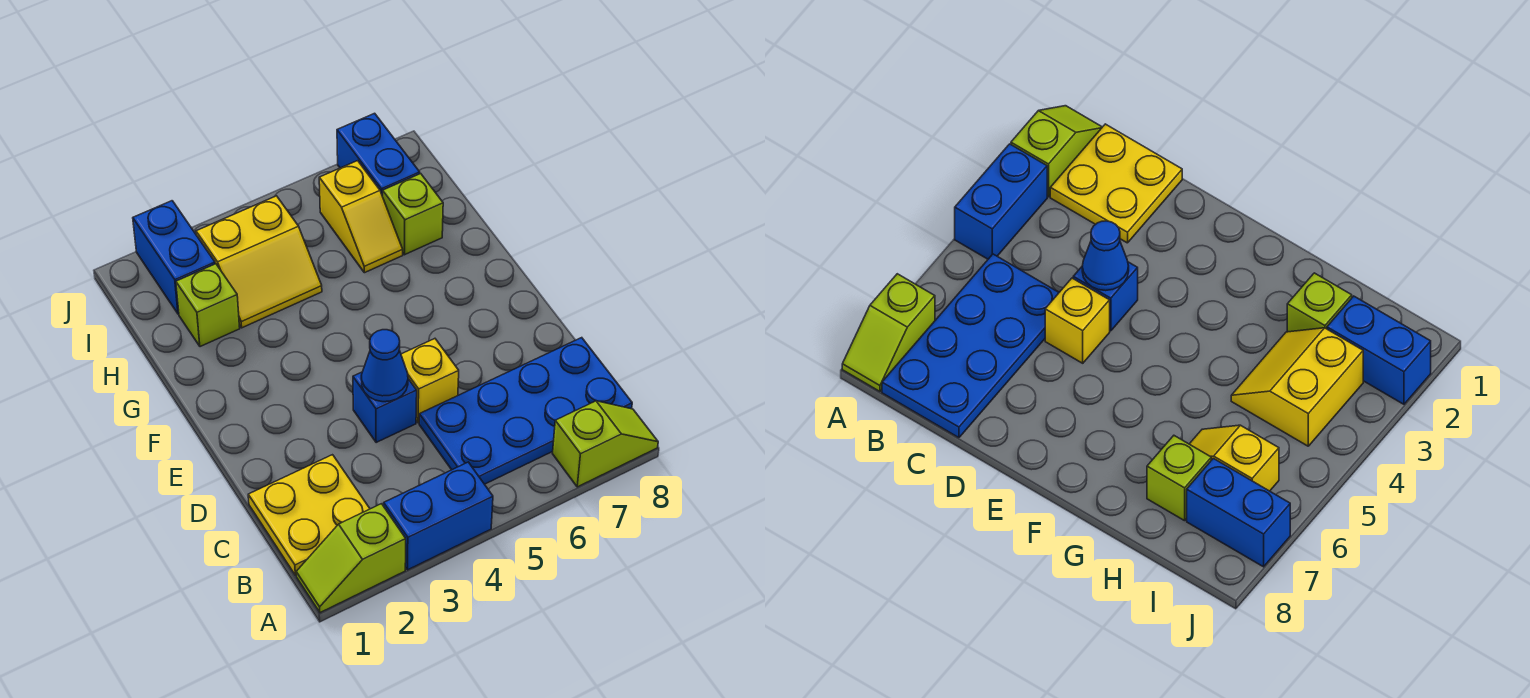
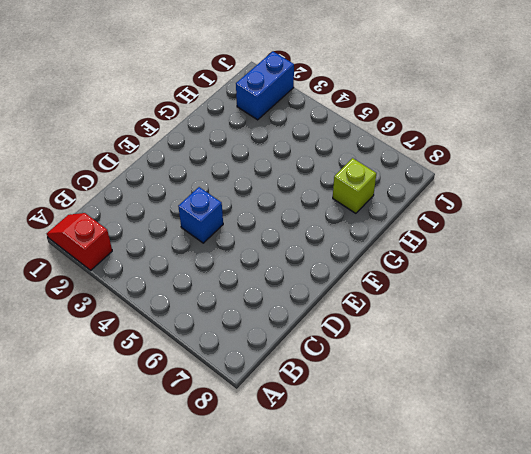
red slope A1:A2 level 1 top 2 -> lime slope A1:A2 level 1 top 2
none -> blue brick A3:A4 level 1
none -> lime slope A7:A8 level 1 top 7
none -> yellow plate B1:C2 level 1

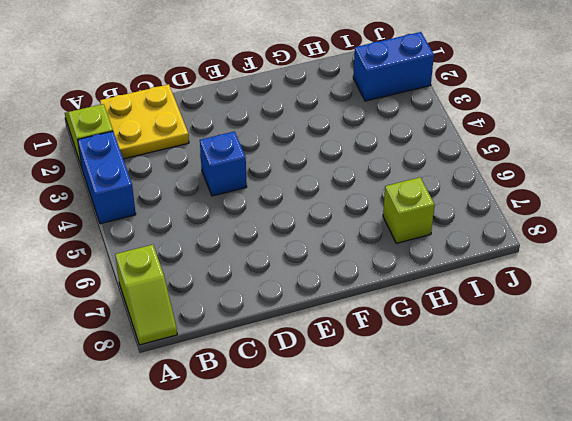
none -> blue plate B5:C8 level 1
none -> yellow brick D5 level 1
none -> lime brick H2 level 1

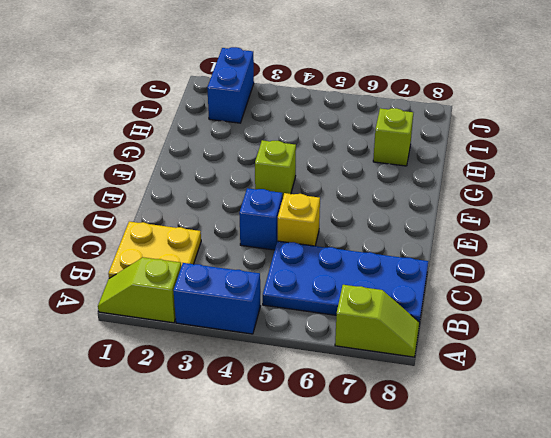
lime brick F4 level 1 -> lime brick H2 level 1
none -> yellow slope H3:I4 level 1 top I
none -> yellow slope H6:I6 level 1 top I
none -> blue brick I7:J7 level 1

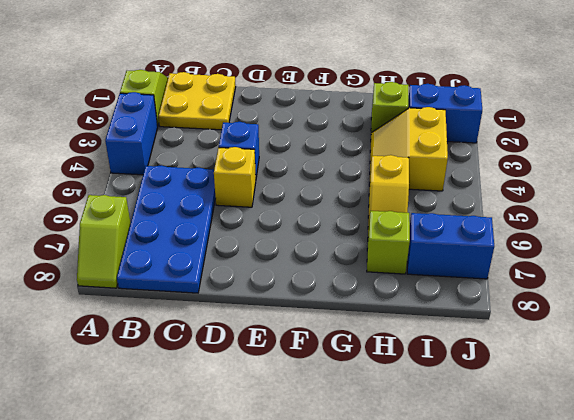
yellow slope H5:H6 level 1 top 5 -> yellow slope H6:I6 level 1 top I
none -> blue cone D4 level 2

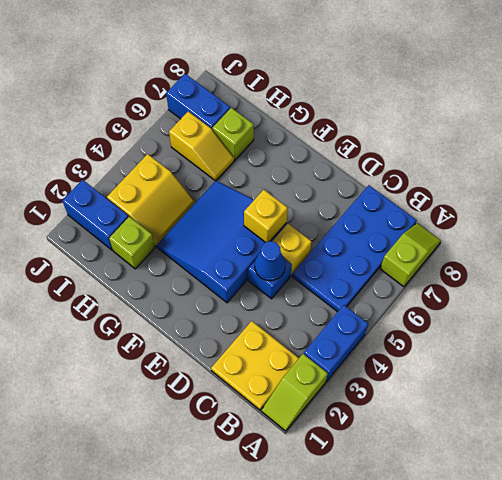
blue slope E3:G5 level 1 top E -> none
yellow brick E5 level 2 -> none

